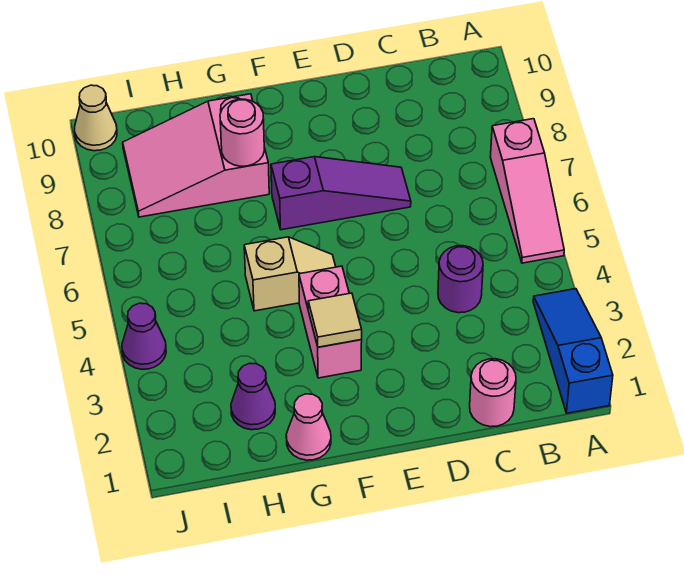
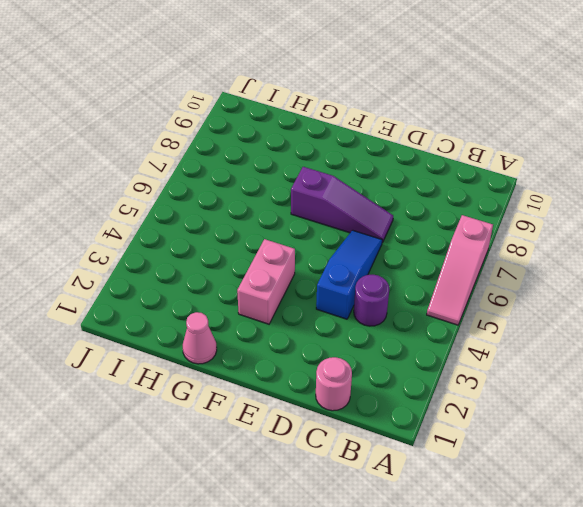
blue slope D4:D6 level 1 top 4 -> blue slope A1:A3 level 1 top 1
none -> tan slope F5:G5 level 1 top G
none -> pink slope G8:I9 level 1 top G
none -> purple cone H2 level 1

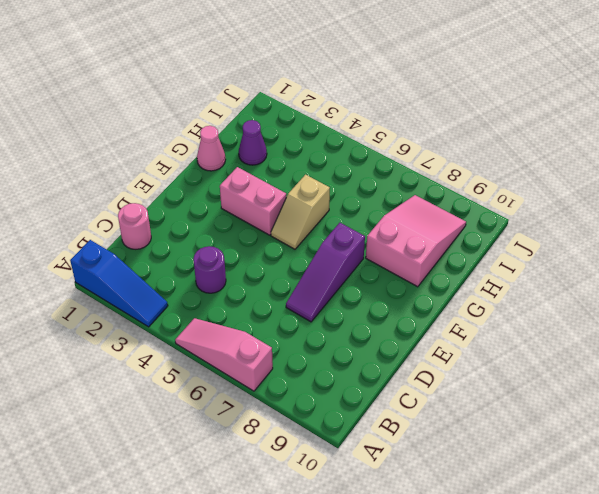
none -> purple cone J4 level 1
none -> tan cone J10 level 1
none -> tan tile F3 level 2

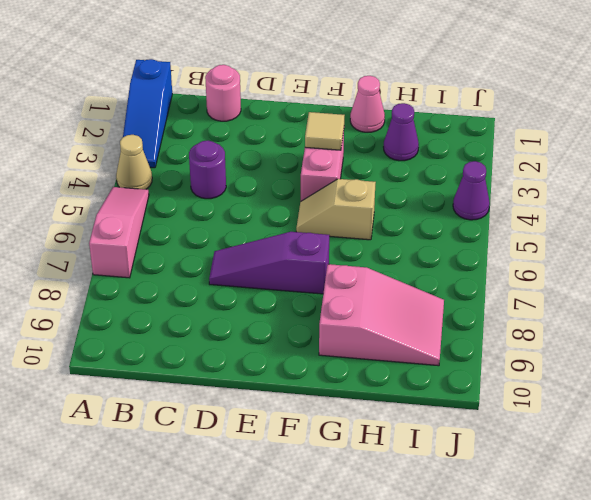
tan cone A4 level 1 -> tan cone J10 level 1
none -> pink round brick G8 level 2

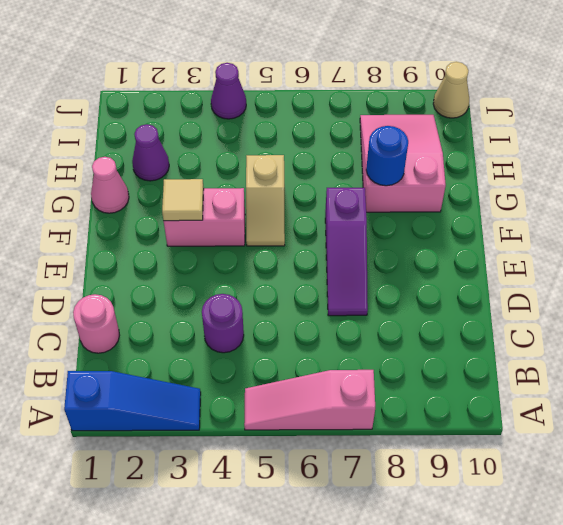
blue round brick G8 level 2 -> pink round brick G8 level 2

